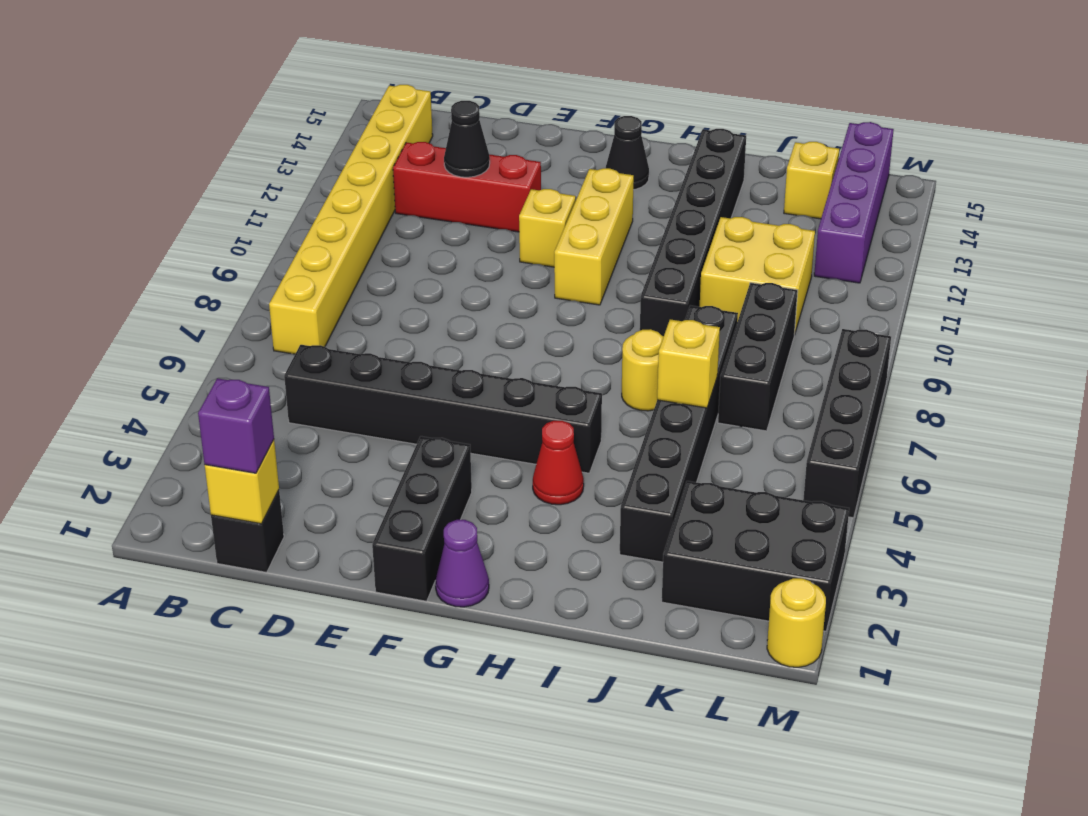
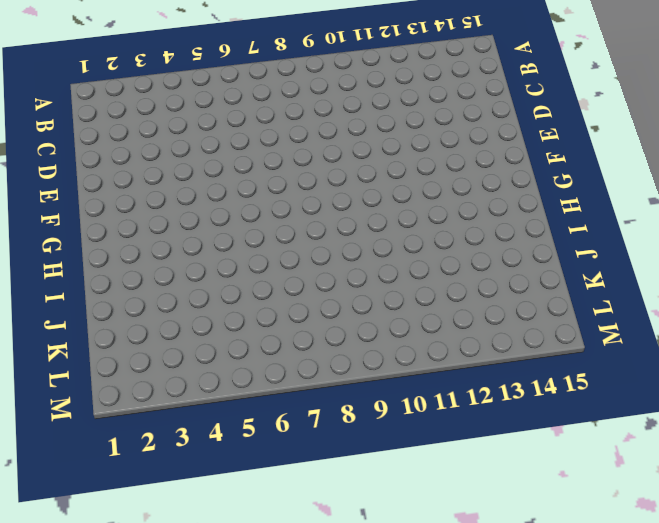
none -> yellow brick B7:B14 level 1
none -> black brick C1 level 1
none -> black brick C5:H5 level 1

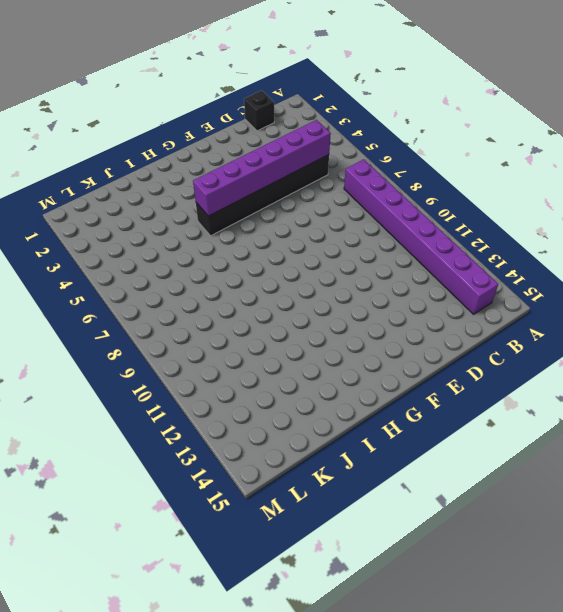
purple brick B7:B14 level 1 -> yellow brick B7:B14 level 1
purple brick C5:H5 level 2 -> none
none -> red brick C12:E12 level 1
none -> black brick F1:F3 level 1
none -> yellow brick F11 level 1

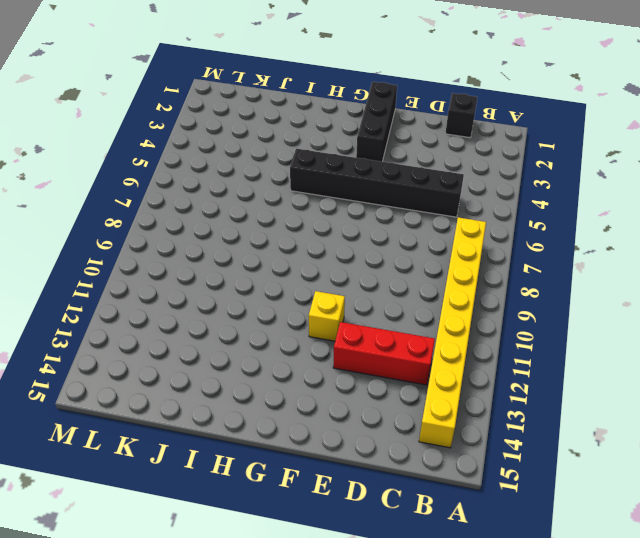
none -> purple cone G1 level 1
none -> yellow brick G10:G12 level 1
none -> black cone G14 level 1

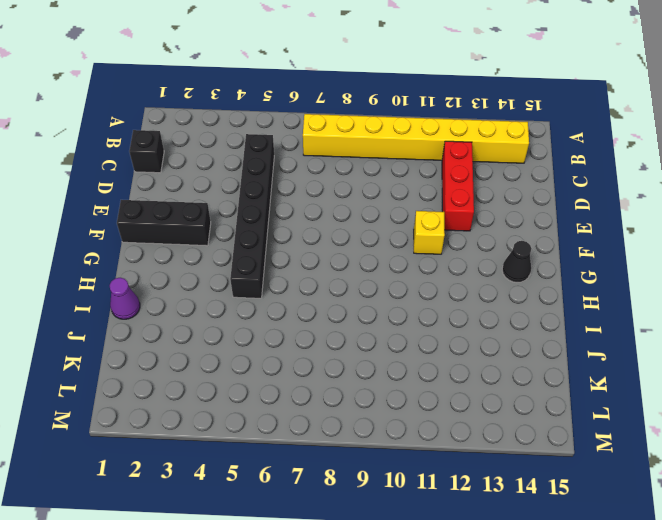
purple cone I1 level 1 -> purple cone G1 level 1
none -> yellow brick G10:G12 level 1
none -> red cone H4 level 1
none -> yellow round brick I7 level 1

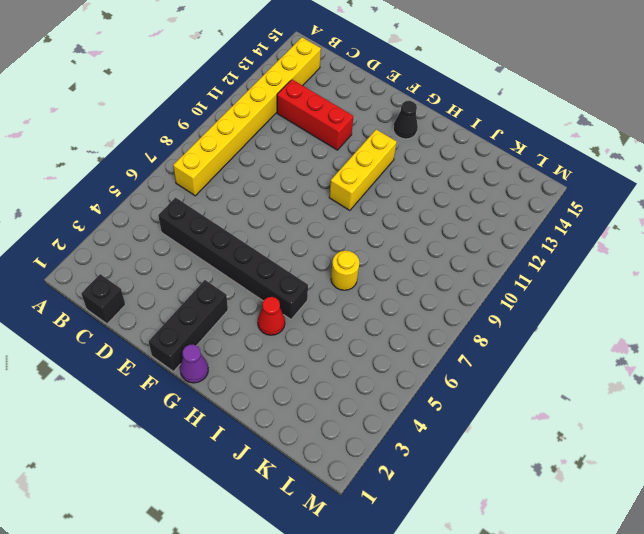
none -> yellow brick F11 level 1
none -> black brick I9:I14 level 1
none -> black brick J3:J8 level 1

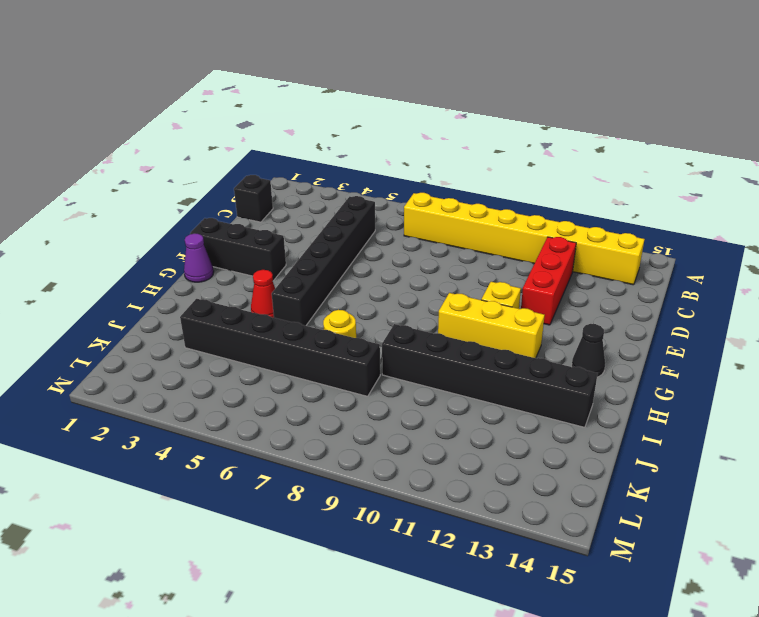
none -> yellow brick J10:K11 level 1
none -> black brick K2:M3 level 1
none -> black brick K7:K9 level 1

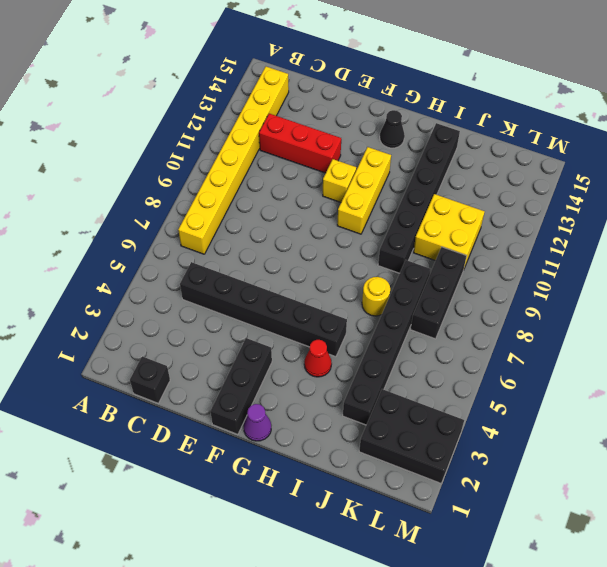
none -> yellow brick K14 level 1
none -> purple brick L12:L15 level 1
none -> yellow round brick M1 level 1

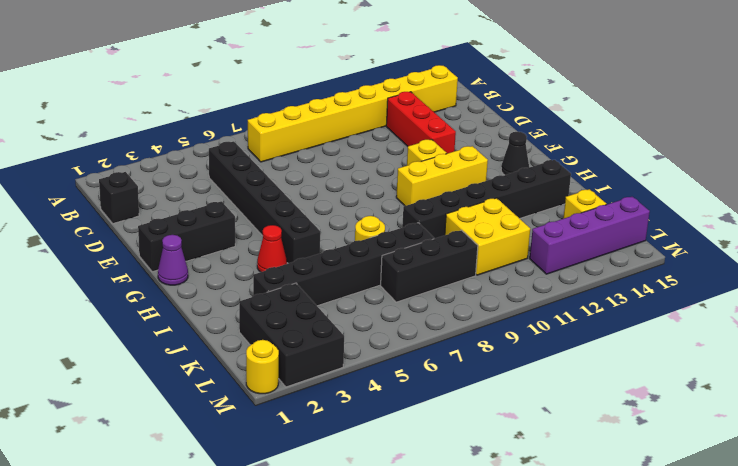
none -> black brick M5:M8 level 1
none -> yellow brick C1 level 2
none -> black cone D12 level 2

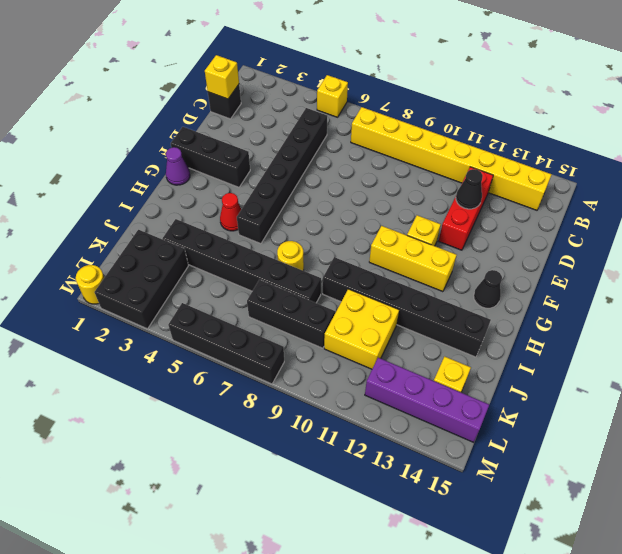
yellow brick A5 level 1 -> yellow brick J6 level 2
none -> purple brick C1 level 3

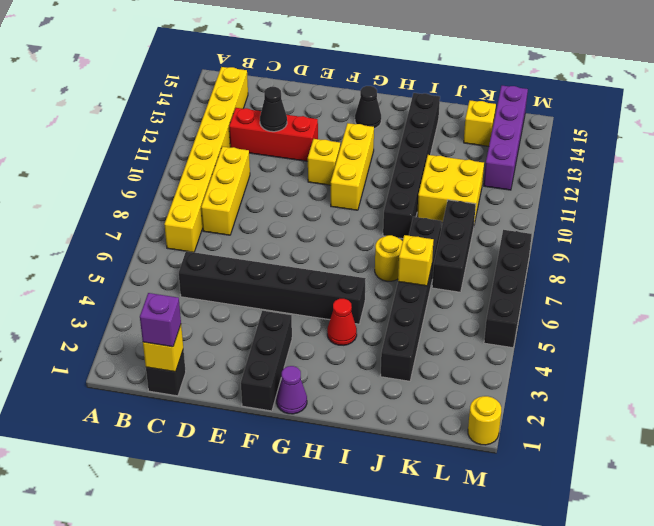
yellow brick C8:C10 level 1 -> none
none -> black brick K2:M3 level 1

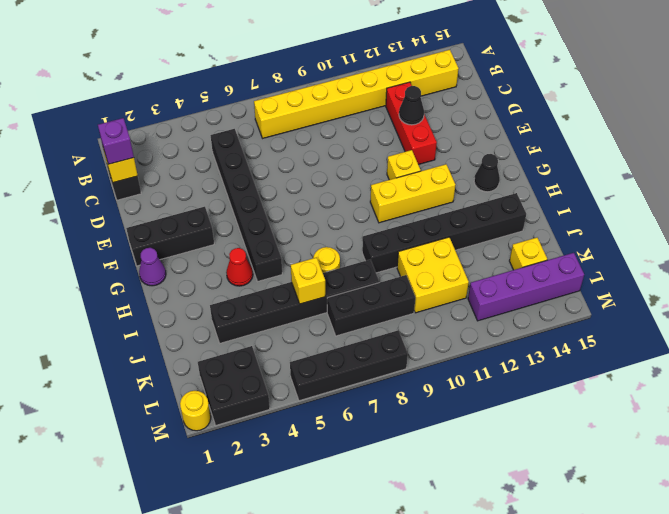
black brick L2:M3 level 1 -> black brick K2:M3 level 1

